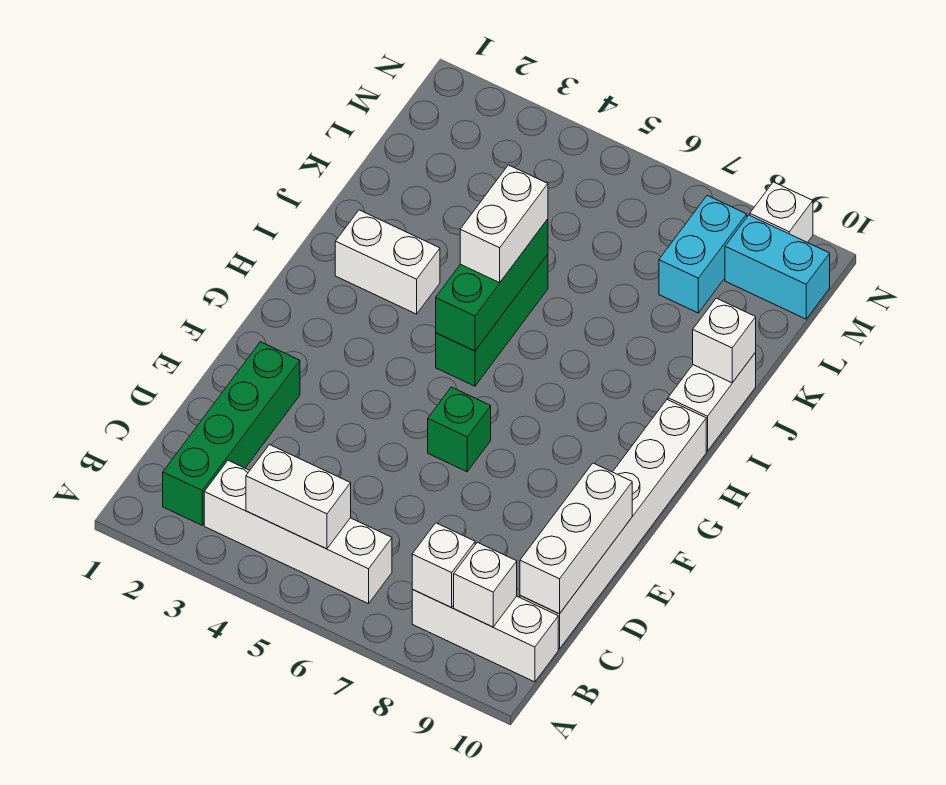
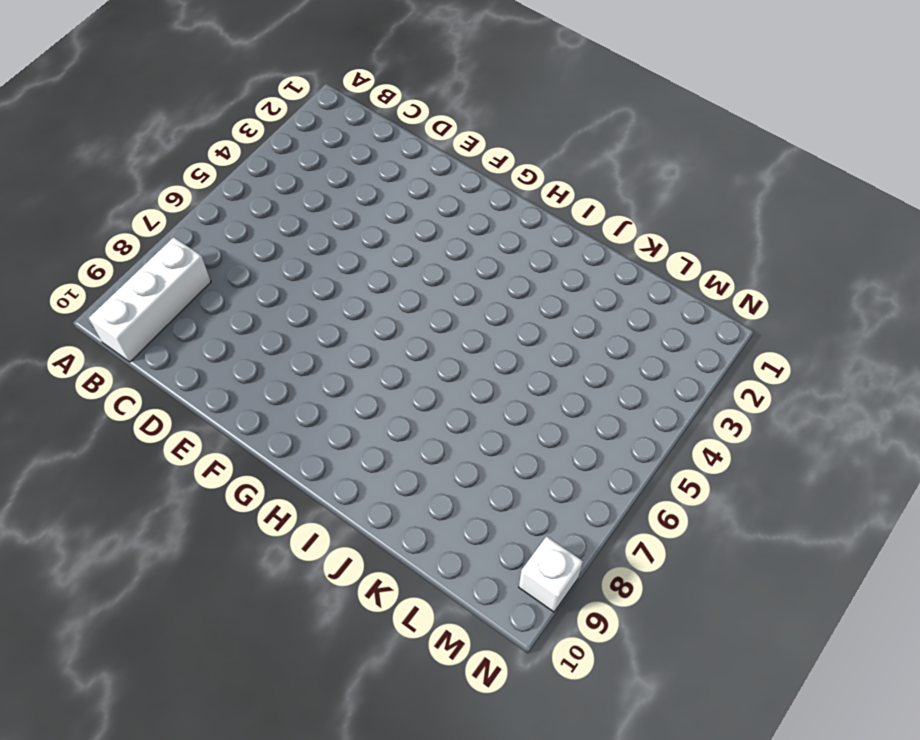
none -> green brick B2:E2 level 1
none -> white brick B3:B6 level 1
none -> white brick C10:H10 level 1

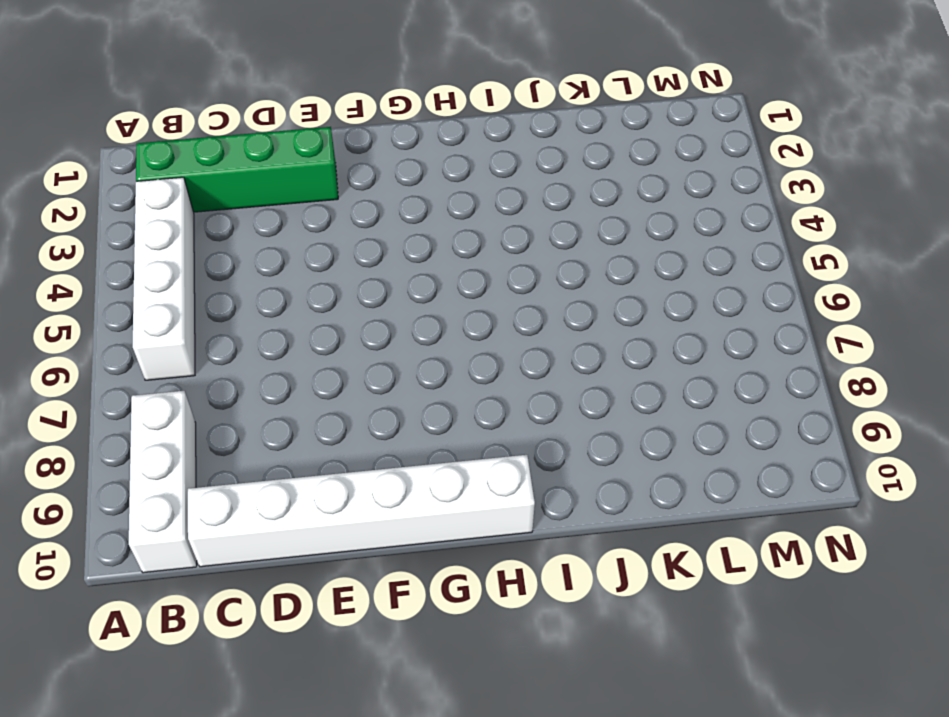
none -> green brick F6 level 1
none -> green brick H5:J5 level 1
none -> white brick I2:I3 level 1

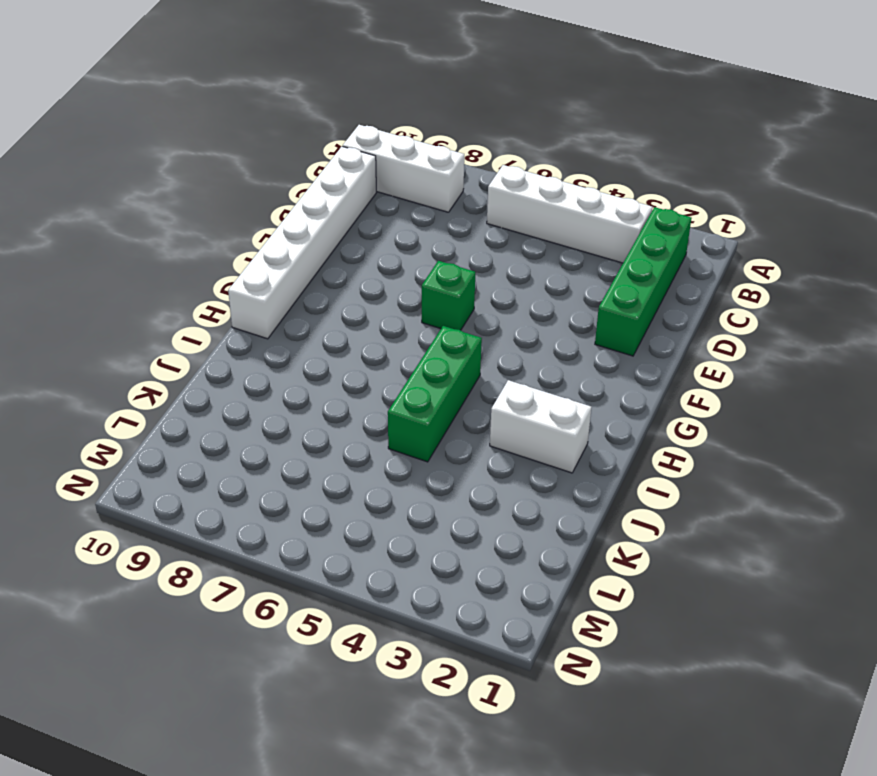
none -> white brick I10:J10 level 1
none -> cyan brick L8:M8 level 1
none -> cyan brick M9:M10 level 1

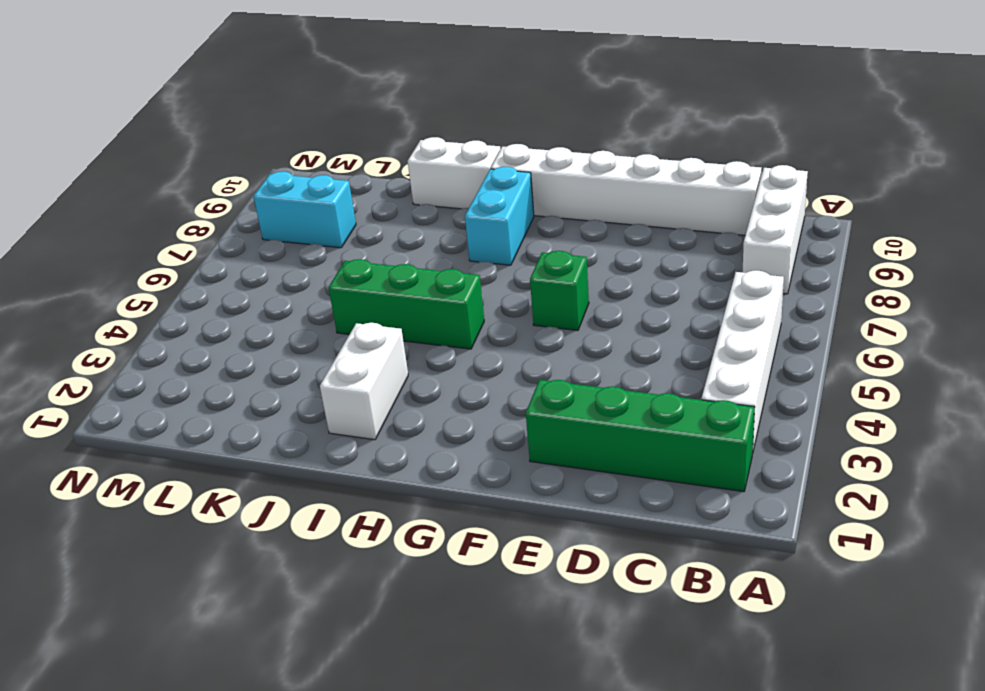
cyan brick H8:H9 level 1 -> cyan brick M9:M10 level 1
none -> white brick N9 level 1
none -> white brick B4:B5 level 2
none -> white brick B8 level 2

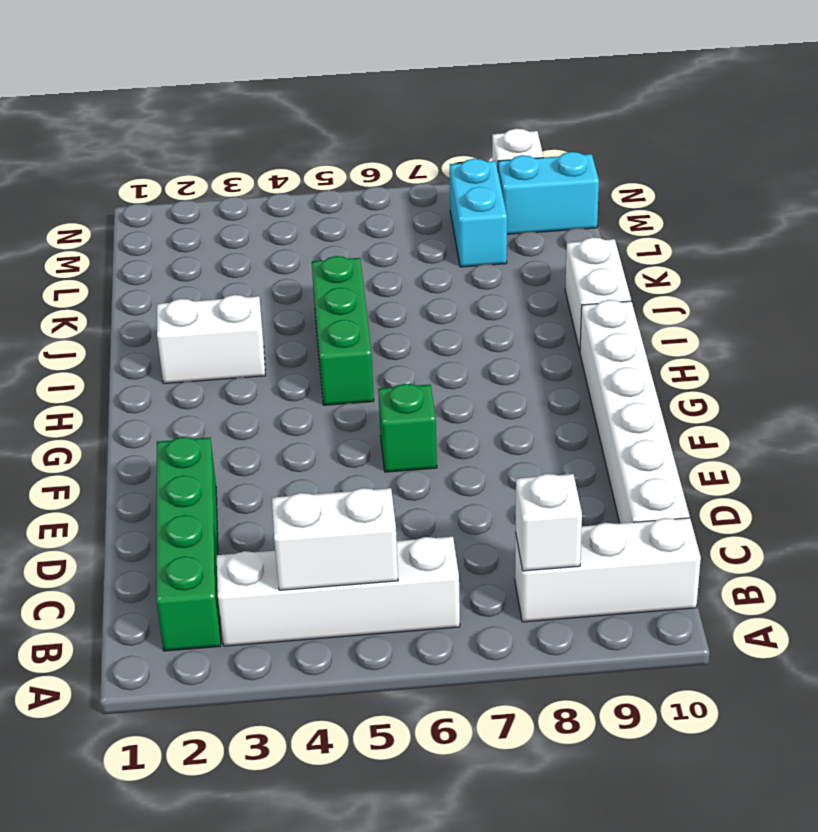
none -> white brick B9 level 2
none -> white brick C10:E10 level 2
none -> green brick H5:J5 level 2

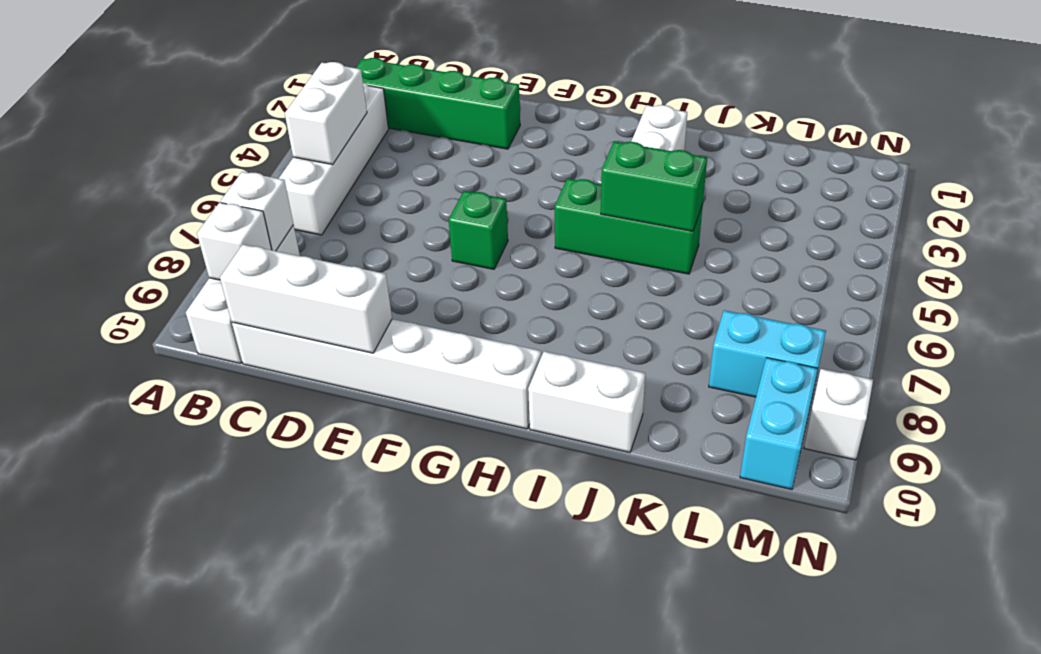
green brick I5:J5 level 2 -> green brick H5:J5 level 2
none -> white brick J10 level 2
none -> white brick I5:J5 level 3

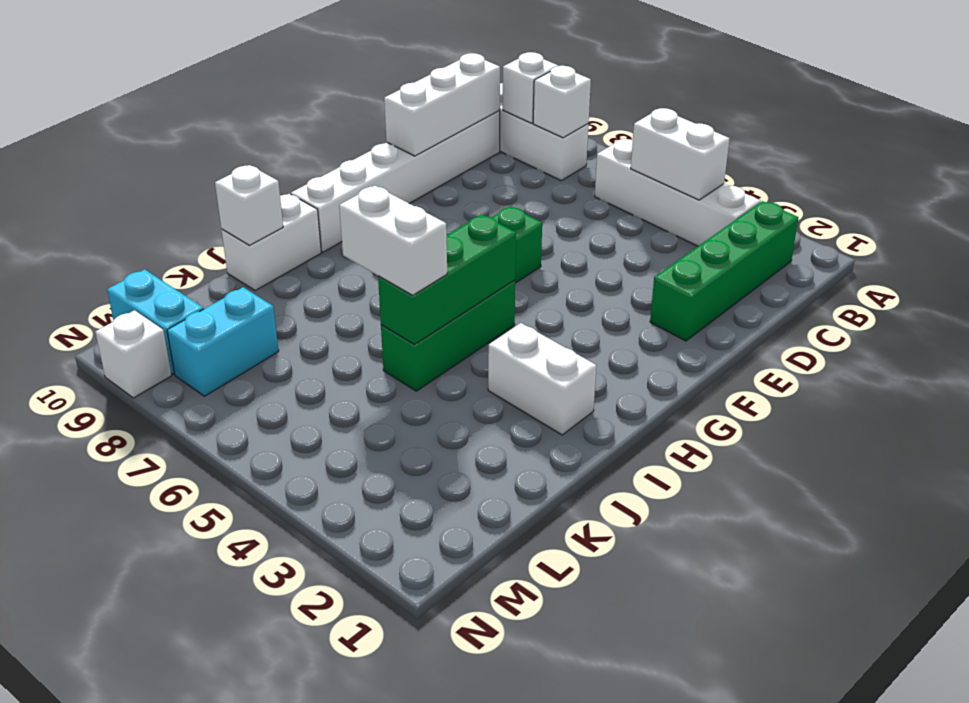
white brick J5:J6 level 3 -> white brick I5:J5 level 3

